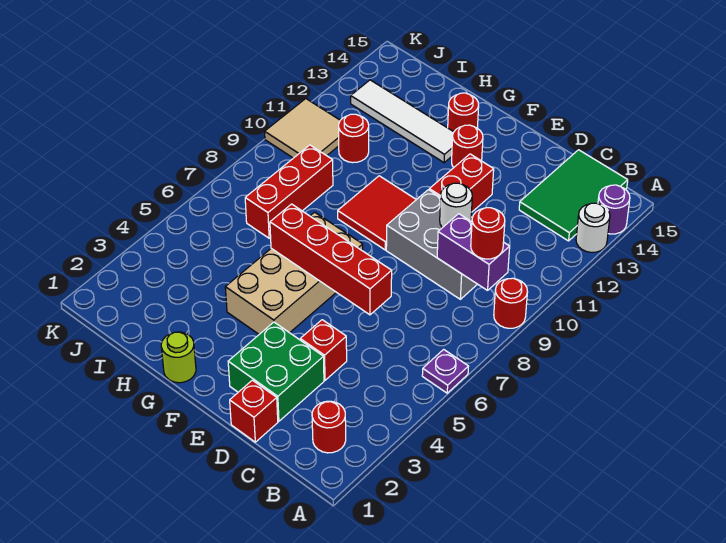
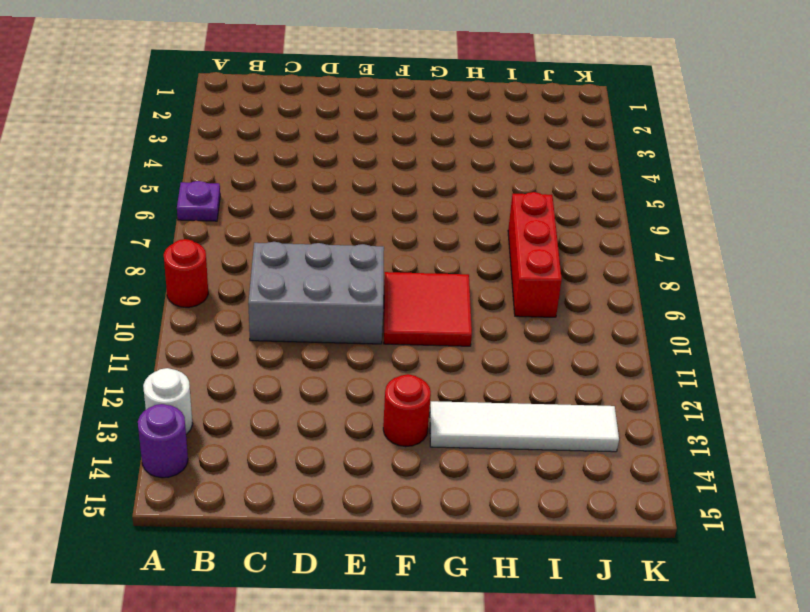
none -> red round brick B2 level 1
none -> green tile B13:C15 level 1
none -> red brick D1 level 1

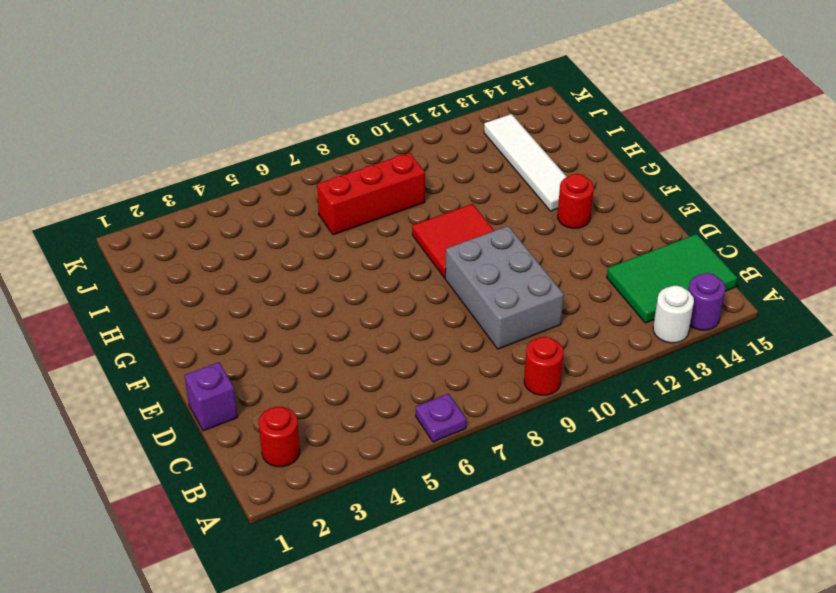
purple brick D1 level 1 -> red brick D1 level 1
none -> green brick D2:E3 level 1
none -> red brick D4 level 1
none -> red brick E11:E12 level 1

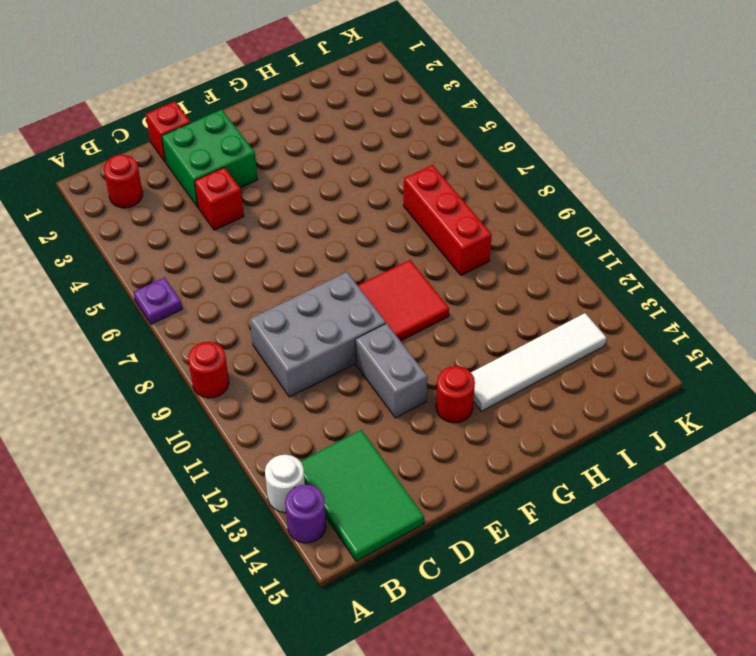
grey brick E11:E12 level 1 -> red brick E11:E12 level 1
none -> tan brick F4:G7 level 1
none -> lime round brick G1 level 1
none -> red round brick G14 level 1

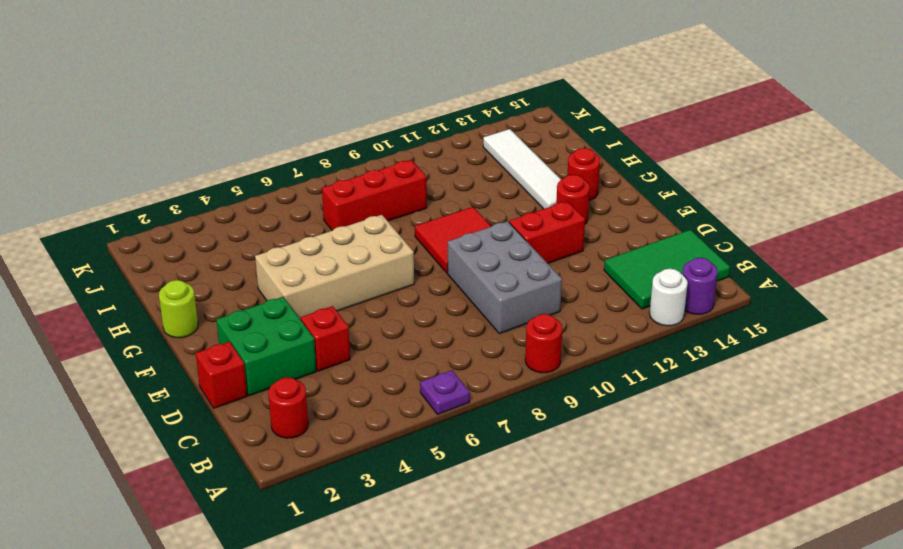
none -> red round brick I11 level 1
none -> tan tile J10:K11 level 1
none -> purple brick B9:C9 level 2

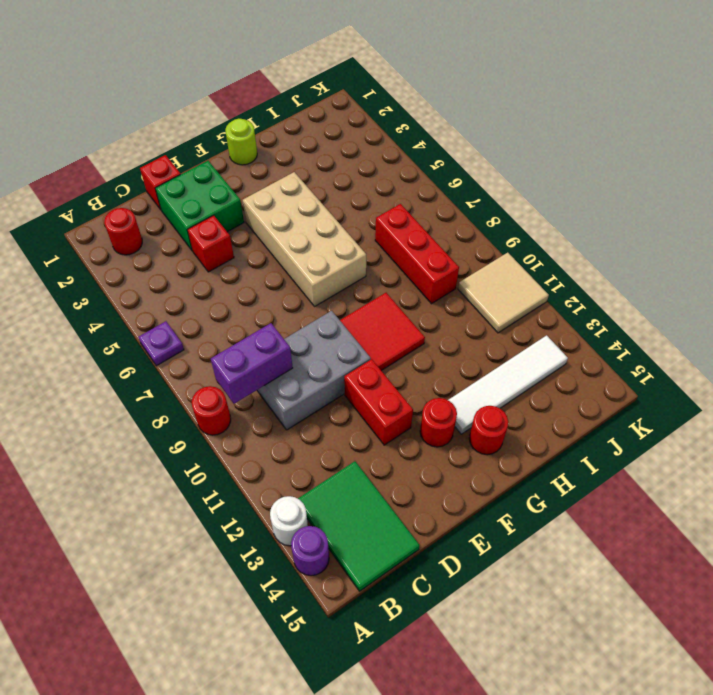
none -> red round brick I11 level 1
none -> red brick D6:G6 level 2
none -> white round brick D10 level 2

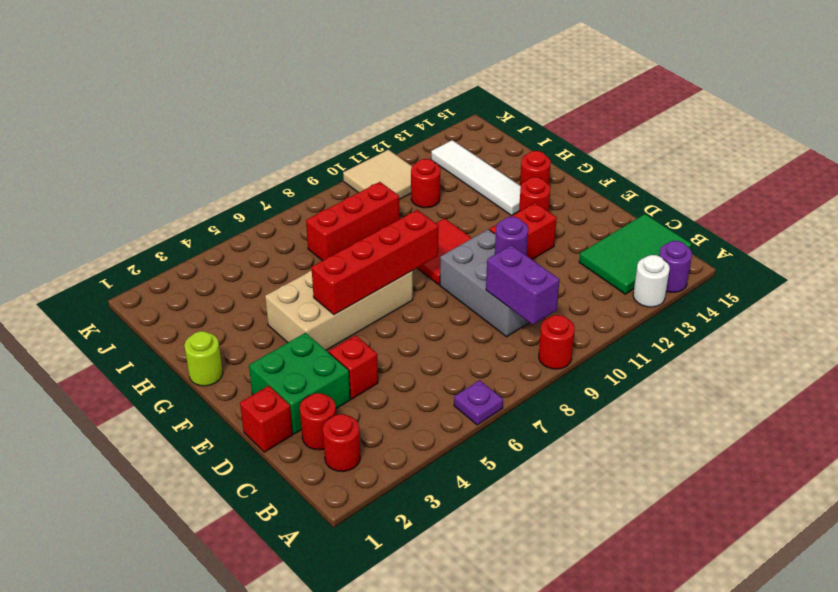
red round brick C2 level 1 -> red round brick B9 level 3
purple round brick D10 level 2 -> white round brick D10 level 2
red brick F5:F8 level 2 -> red brick D6:G6 level 2

